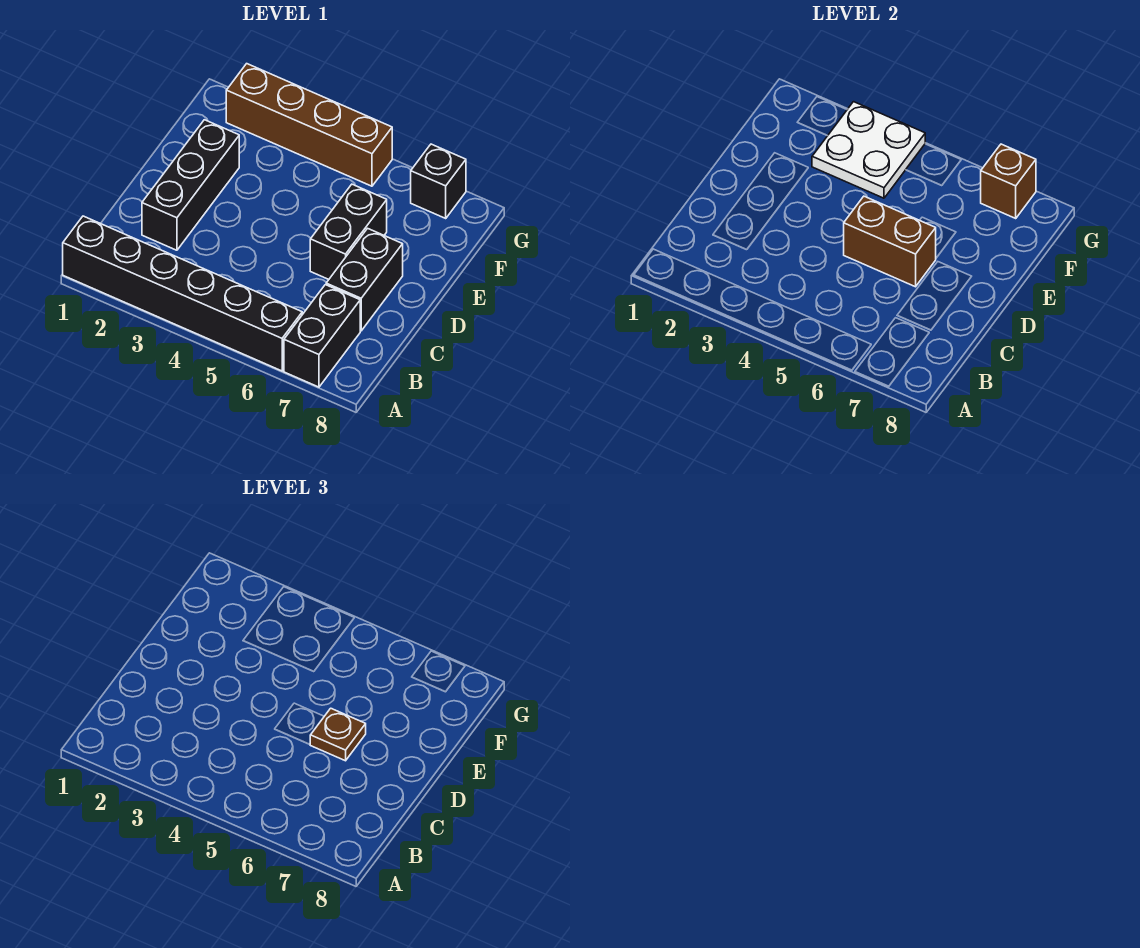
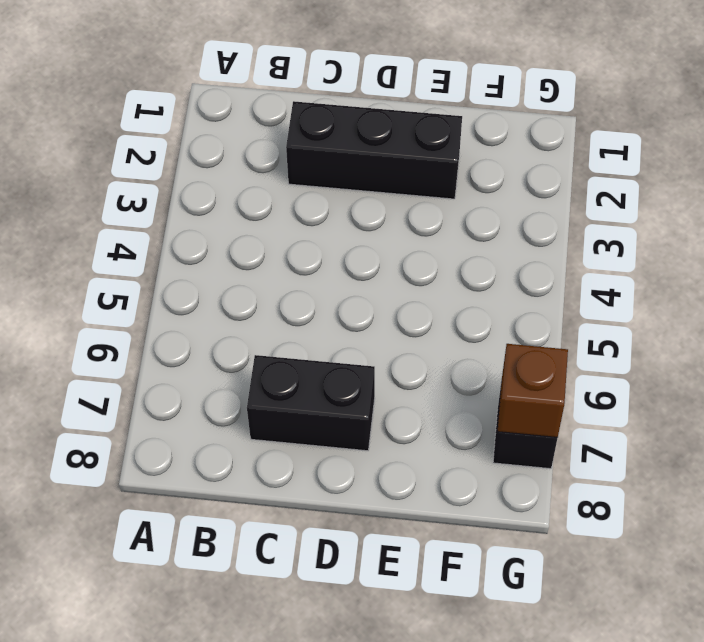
none -> black brick A1:A6 level 1
none -> black brick A7:B7 level 1

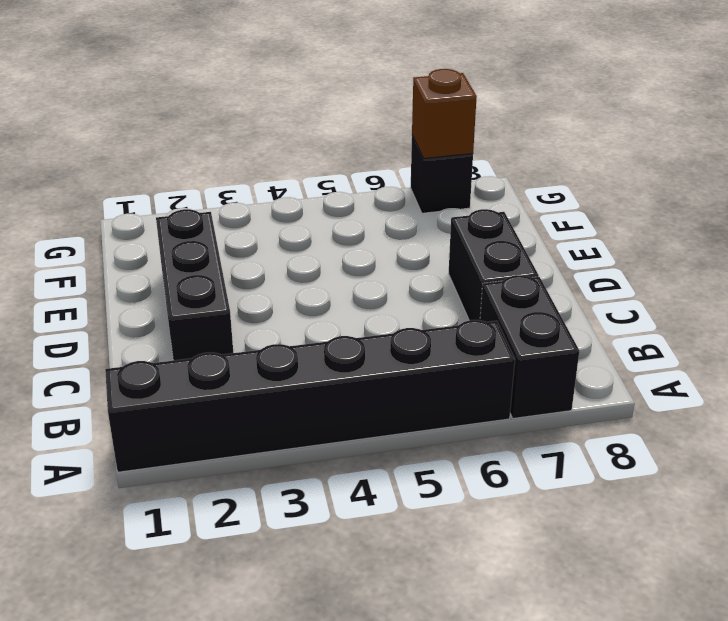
none -> black brick D6:E6 level 1
none -> brown brick G2:G5 level 1

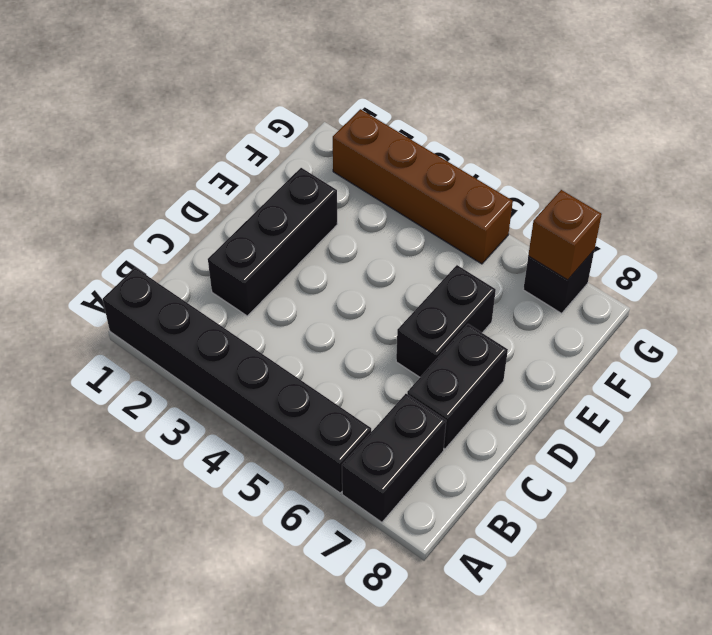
none -> brown brick D5:D6 level 2
none -> white plate F3:G4 level 2

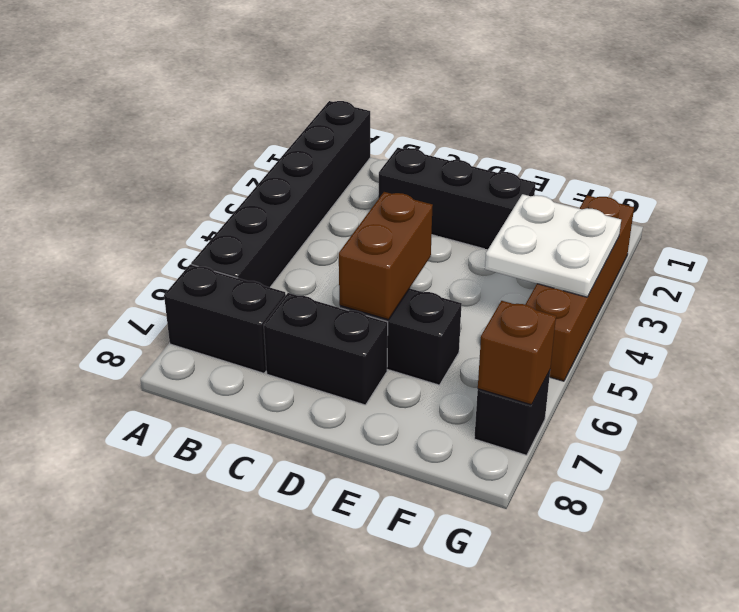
none -> brown plate D6 level 3

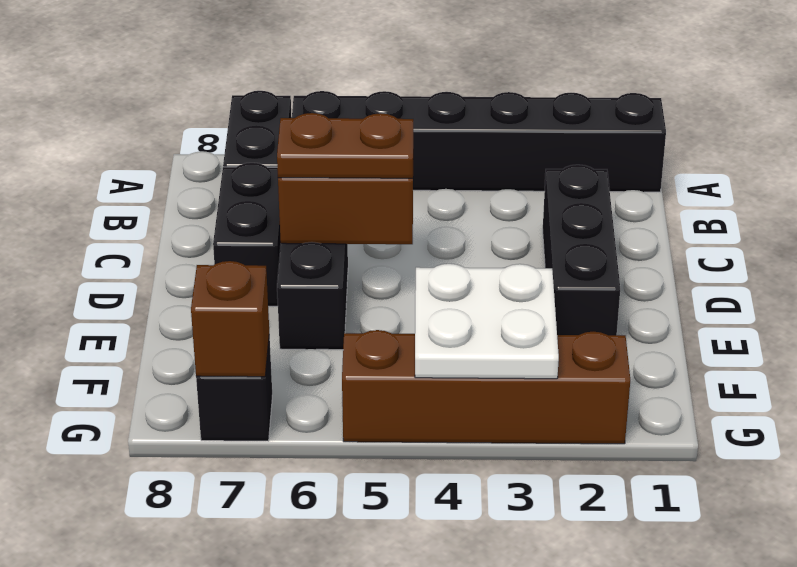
brown plate D5:D6 level 3 -> brown plate D6 level 3

